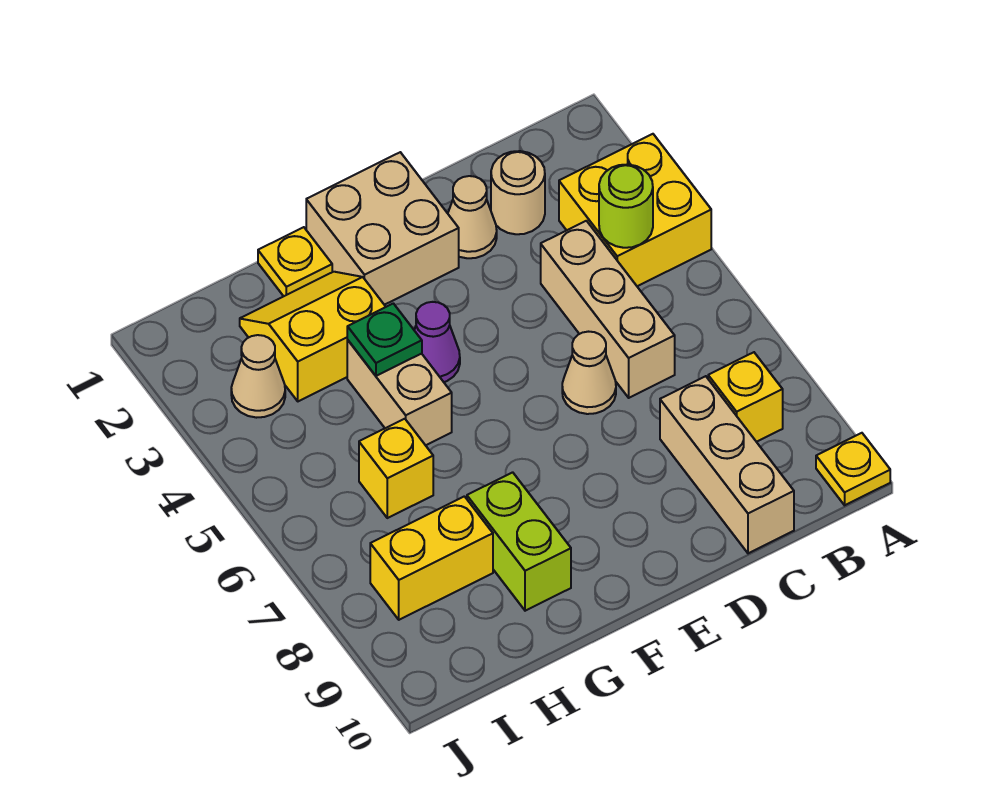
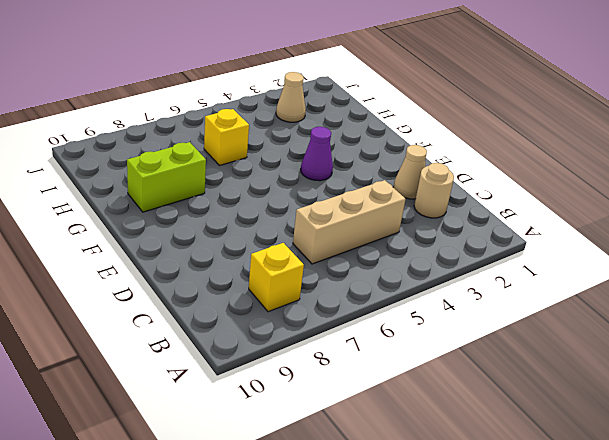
none -> yellow brick A3:B4 level 1
none -> yellow plate A10 level 1
none -> tan brick C8:C10 level 1

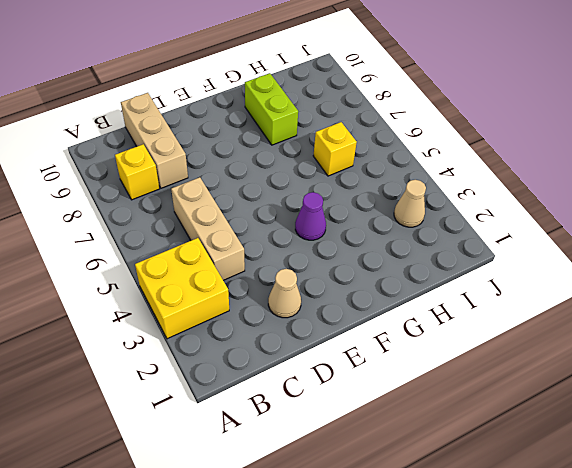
none -> yellow plate A10 level 1
none -> tan round brick C2 level 1
none -> tan cone D6 level 1

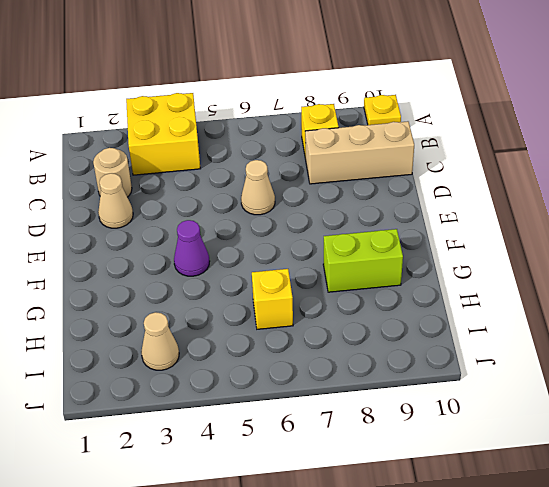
none -> tan brick C4:C6 level 1
none -> tan brick E1:F2 level 1
none -> yellow plate G1 level 1

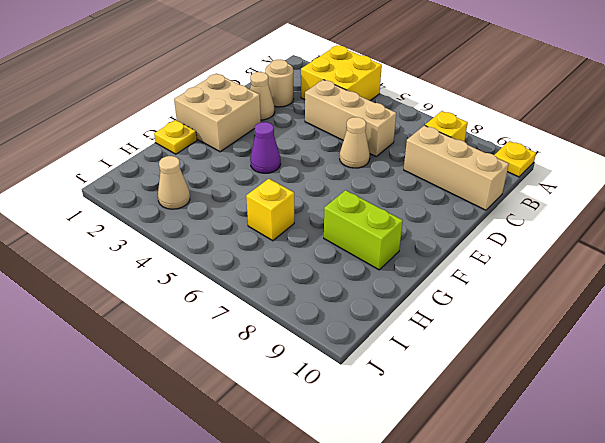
none -> yellow slope G2:H3 level 1 top 3
none -> tan brick G4:G5 level 1
none -> yellow brick H8:I8 level 1

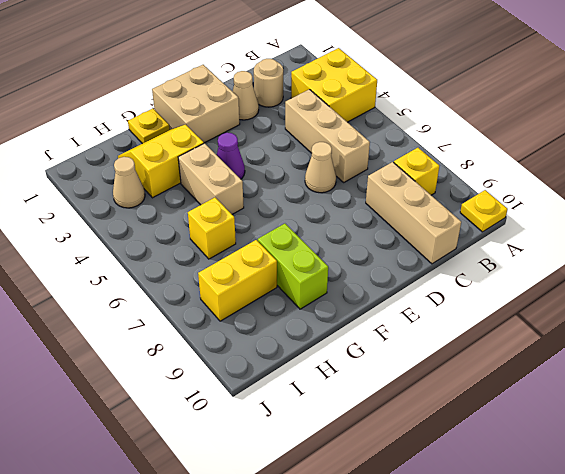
none -> lime round brick B4 level 2
none -> green plate G4 level 2

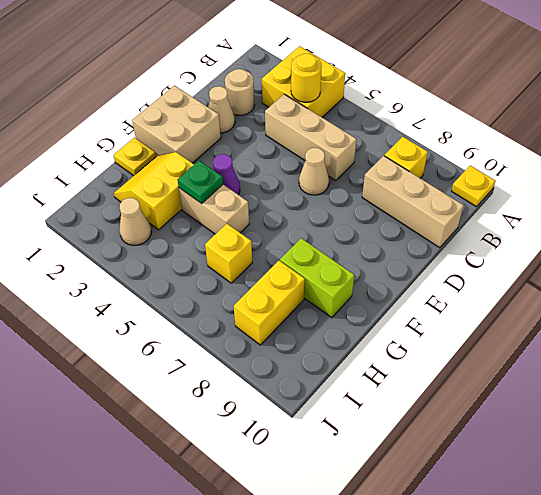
yellow round brick B4 level 2 -> lime round brick B4 level 2

